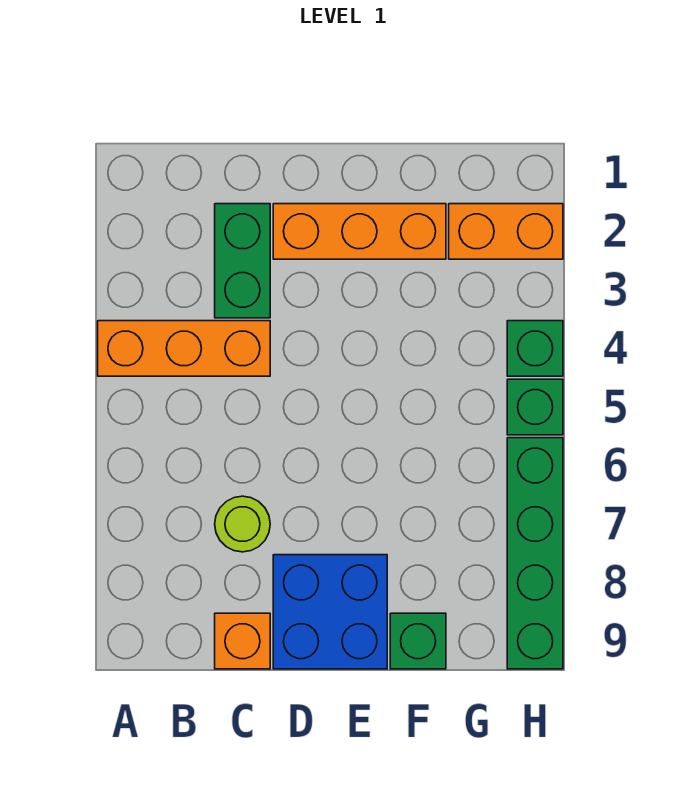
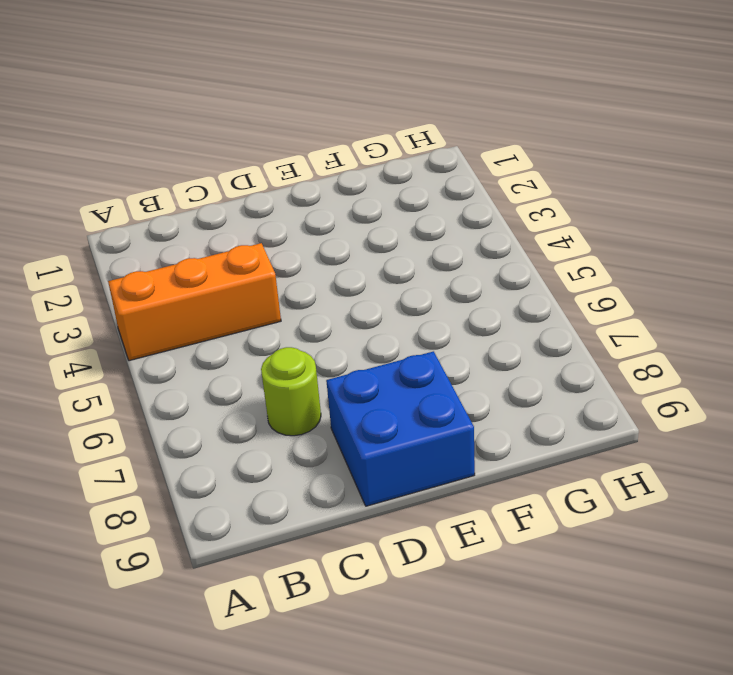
none -> green brick C2:C3 level 1
none -> orange brick C9 level 1

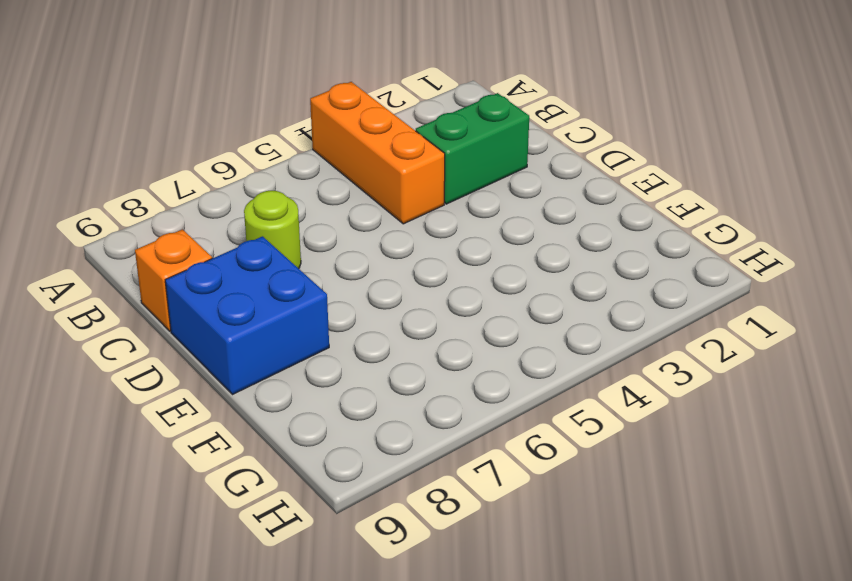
none -> orange brick D2:F2 level 1
none -> green brick F9 level 1

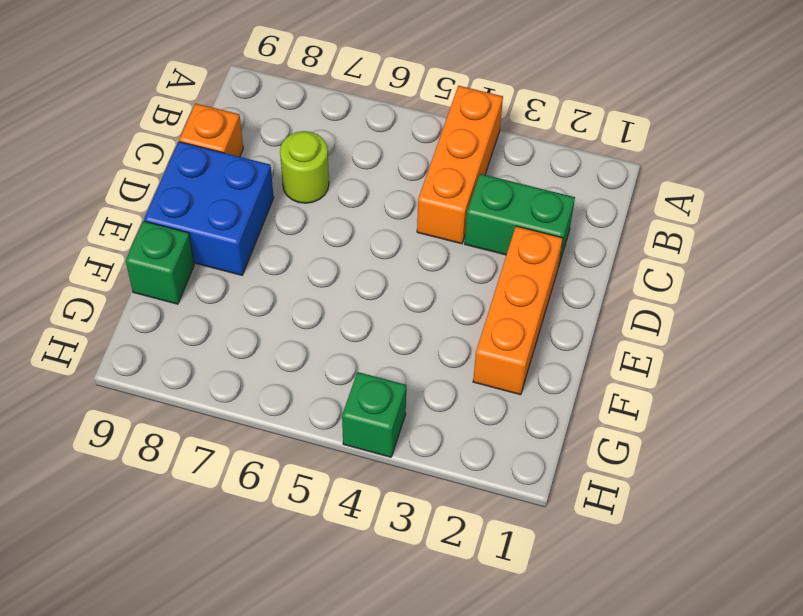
none -> orange brick G2:H2 level 1
none -> green brick H5 level 1

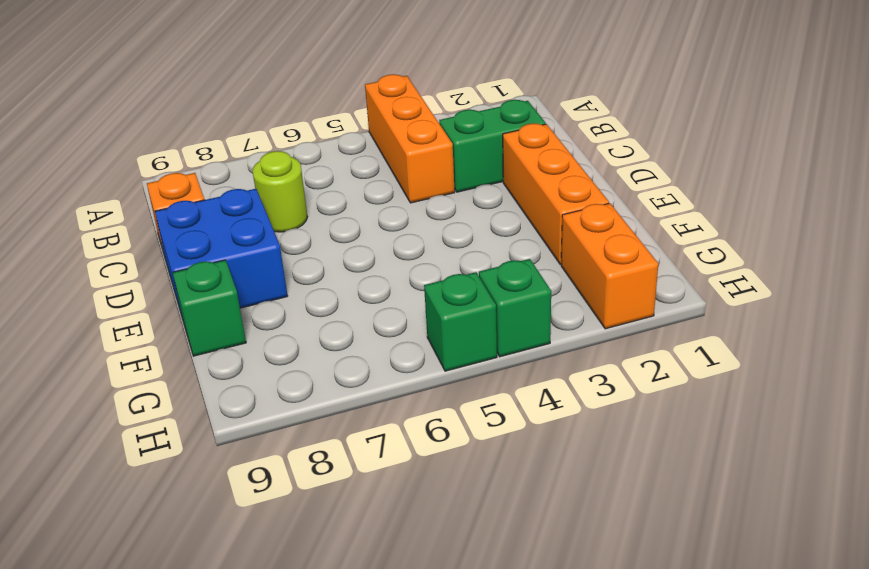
none -> green brick H6:H9 level 1

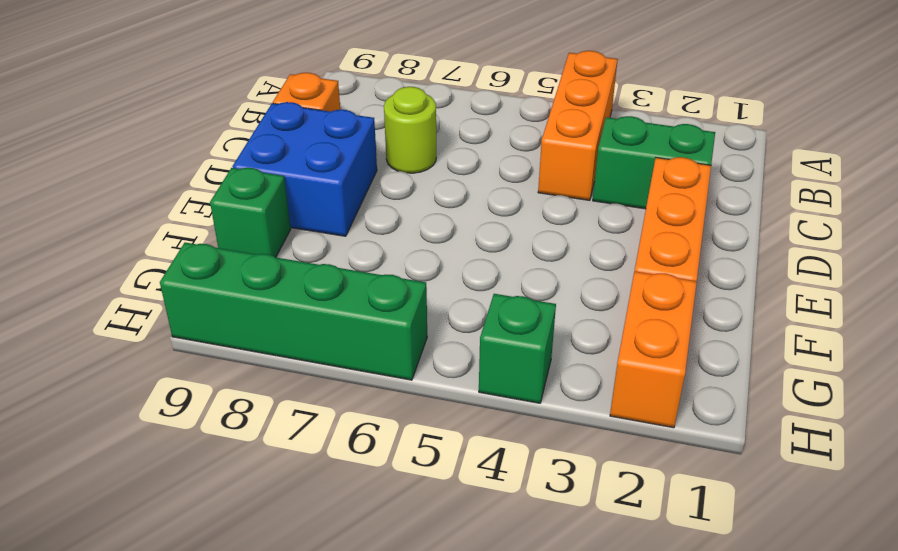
none -> green brick H5 level 1

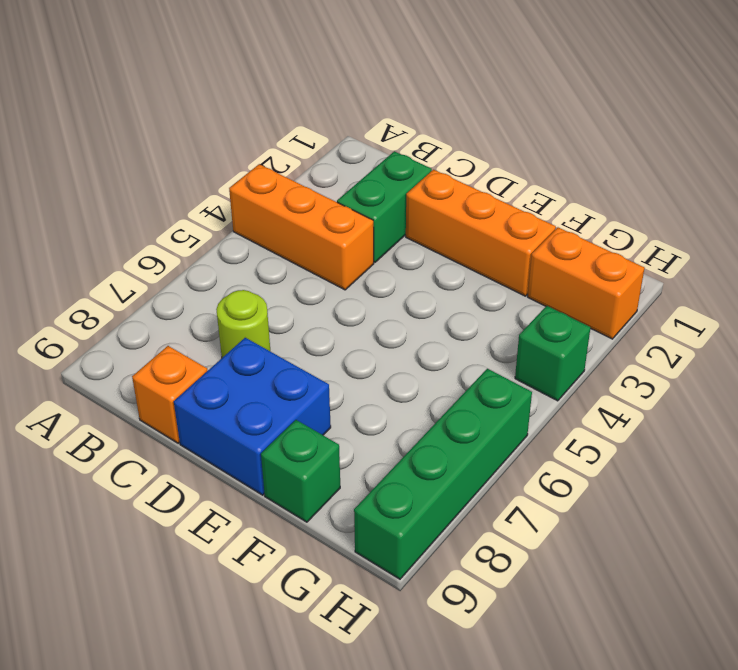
none -> green brick H5 level 1

